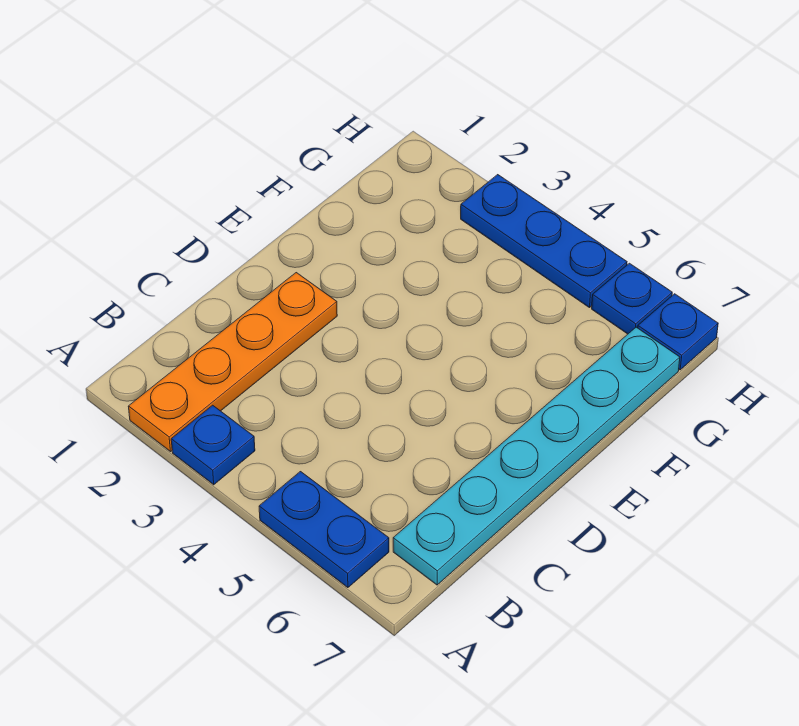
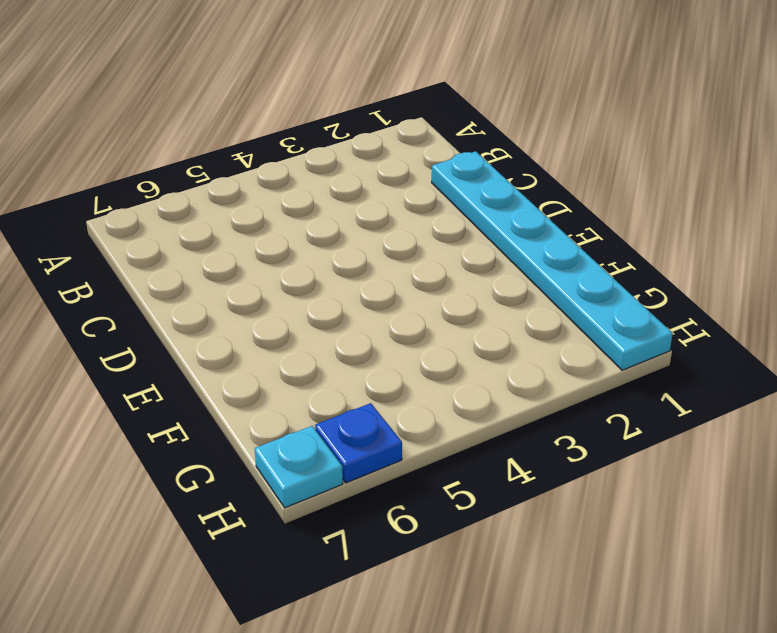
cyan plate C1:H1 level 1 -> cyan plate B7:G7 level 1
cyan plate H7 level 1 -> blue plate H7 level 1
none -> orange plate A2:D2 level 1
none -> blue plate A3 level 1

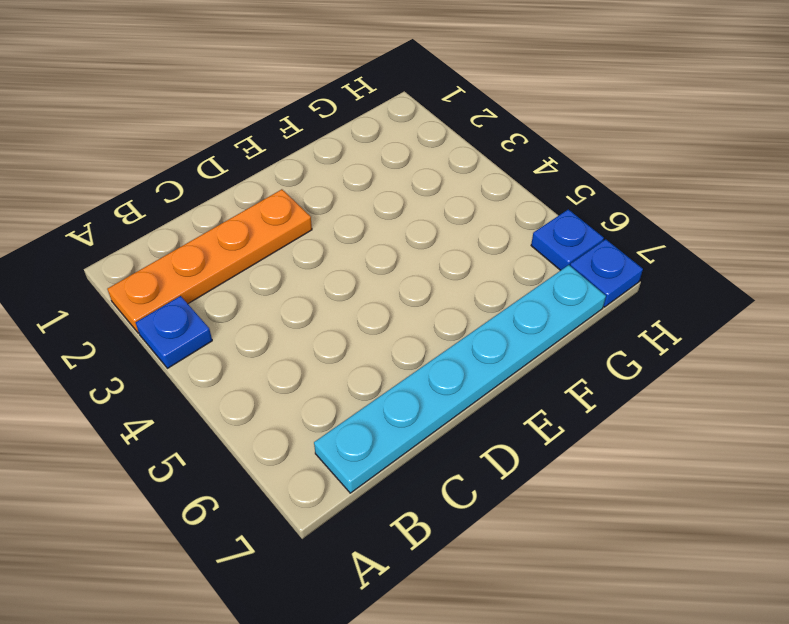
none -> blue plate A5:A6 level 1
none -> blue plate H3:H5 level 1

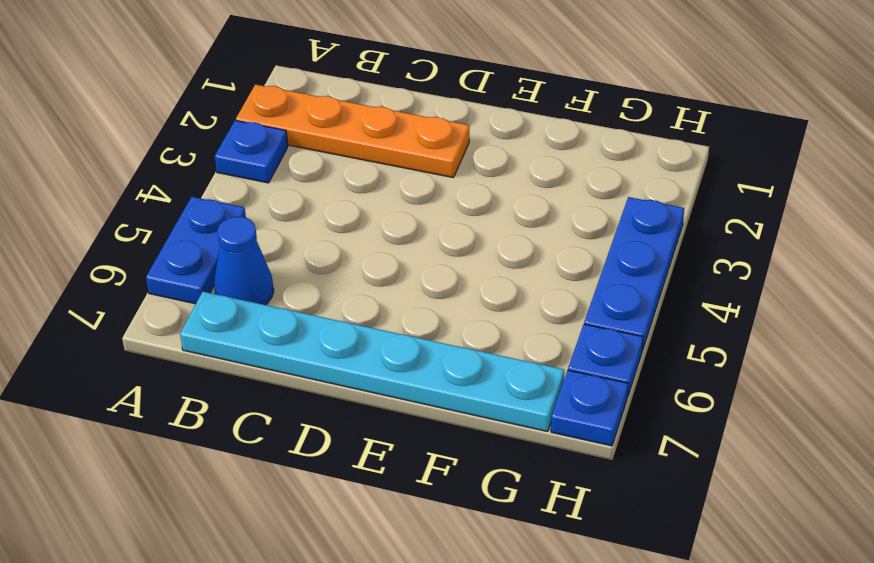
blue cone B6 level 1 -> none

